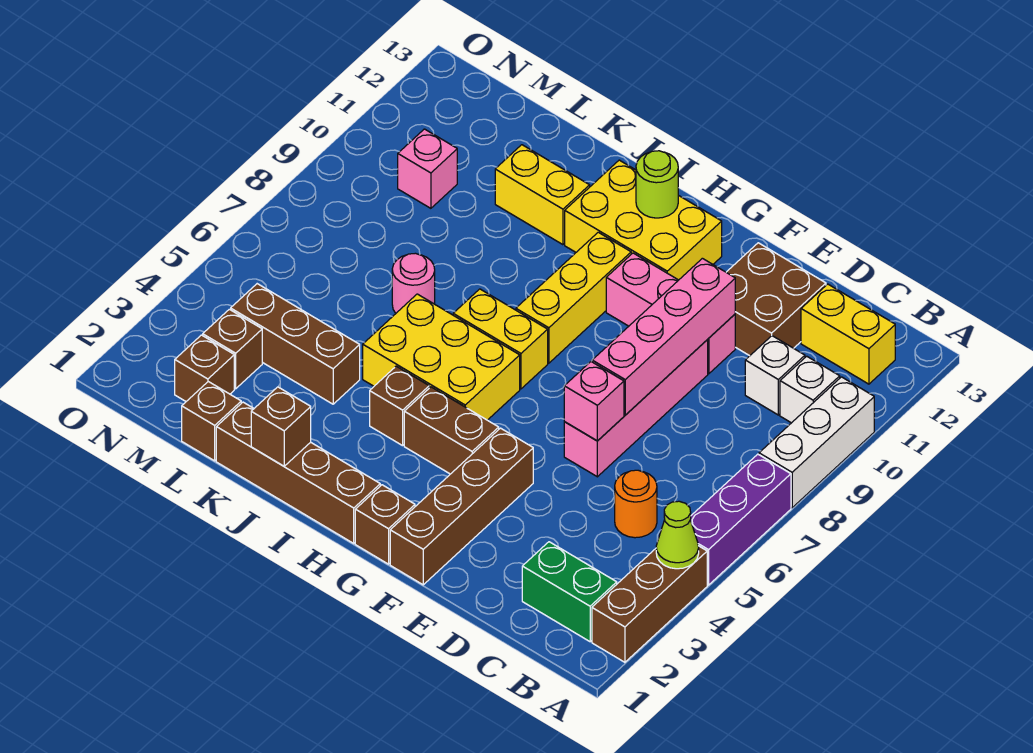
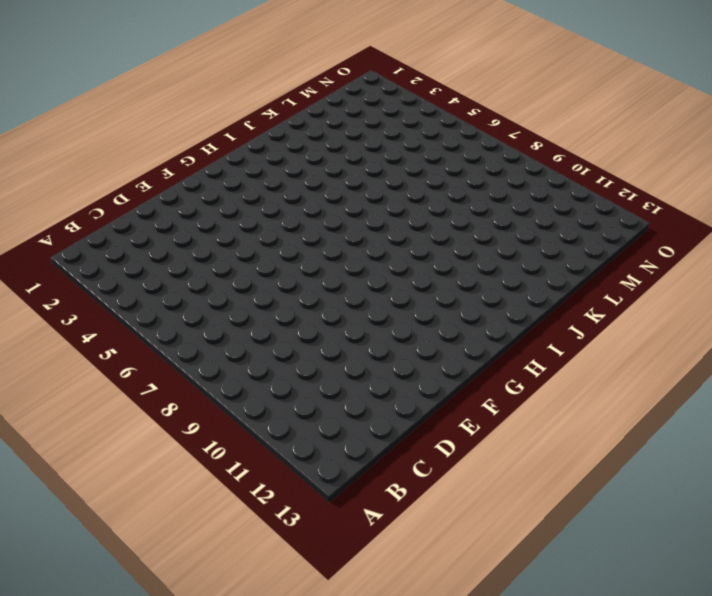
none -> brown brick A2:A4 level 1
none -> purple brick A5:A7 level 1
none -> white brick A8:A10 level 1
none -> green brick B2:C2 level 1

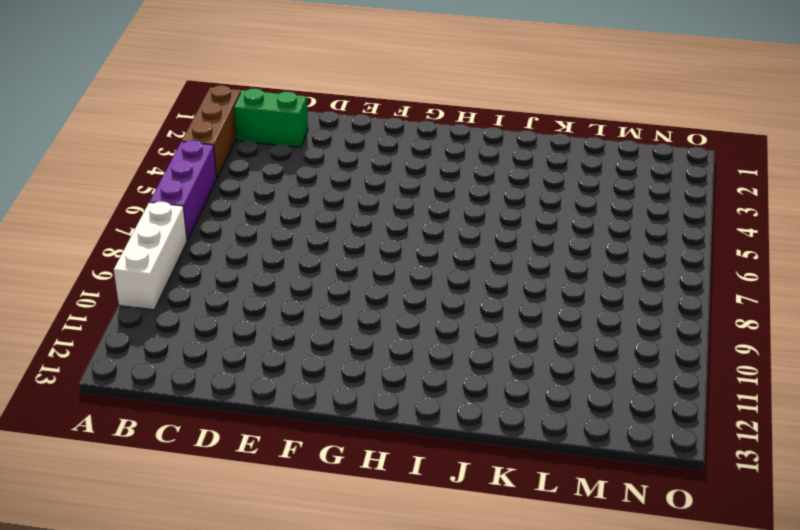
none -> white brick B10 level 1
none -> yellow brick B12:C12 level 1
none -> orange round brick C5 level 1
none -> white brick C10 level 1

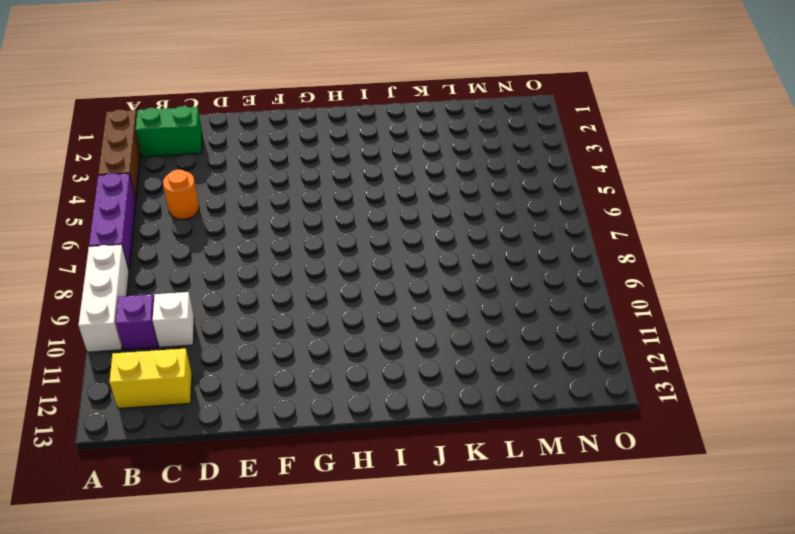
purple brick B10 level 1 -> white brick B10 level 1
none -> brown brick D11:E12 level 1
none -> pink brick E6:E9 level 1
none -> pink brick E10:G10 level 1
none -> brown brick F1:F4 level 1

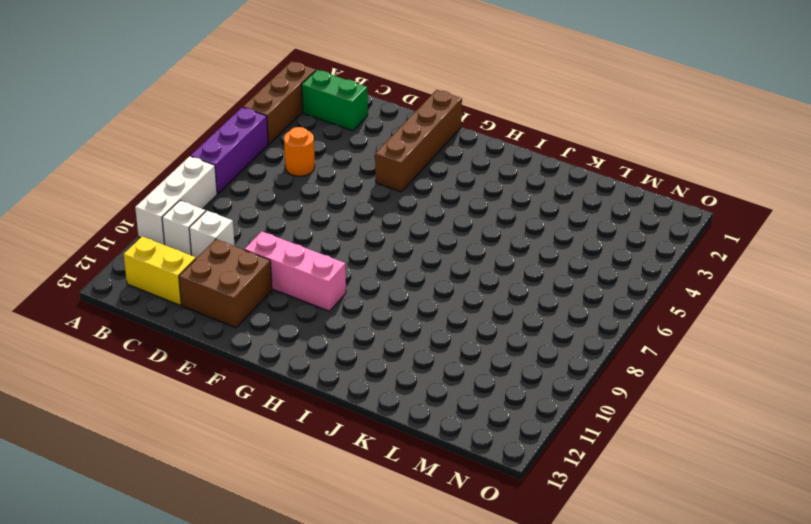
none -> pink brick E6:E9 level 1
none -> brown brick G1 level 1
none -> brown brick G4:H4 level 1
none -> yellow brick G11:I12 level 1

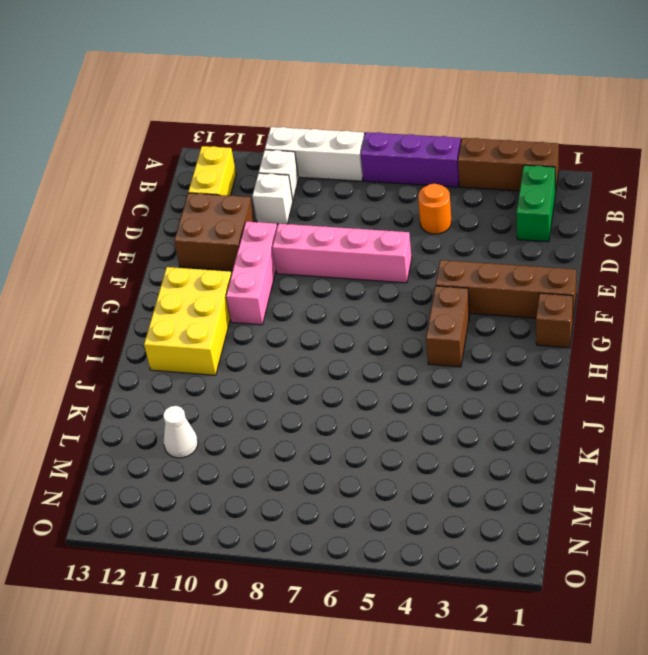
white cone L11 level 1 -> none
none -> brown brick H1:K1 level 1
none -> yellow brick H5:J6 level 1
none -> yellow brick H7:I7 level 1
none -> yellow brick H8:H10 level 1

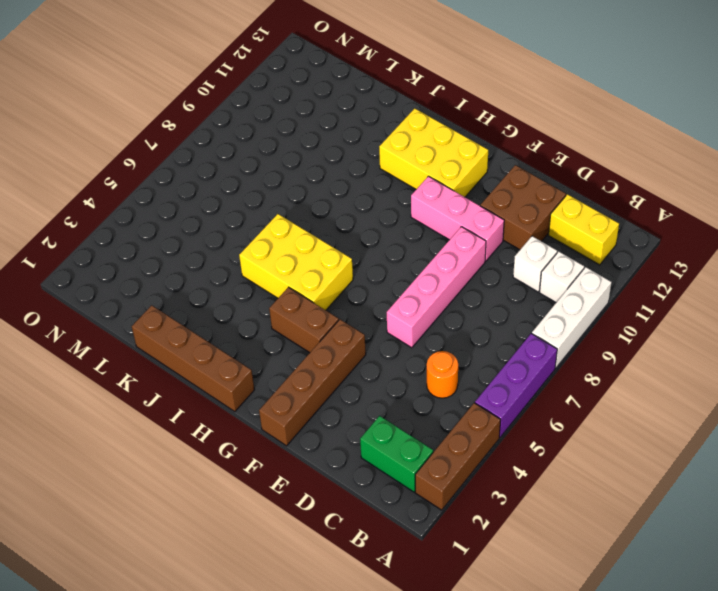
none -> brown brick G1 level 1
none -> yellow brick H7:I7 level 1
none -> yellow brick H8:H10 level 1
none -> brown brick I4 level 1

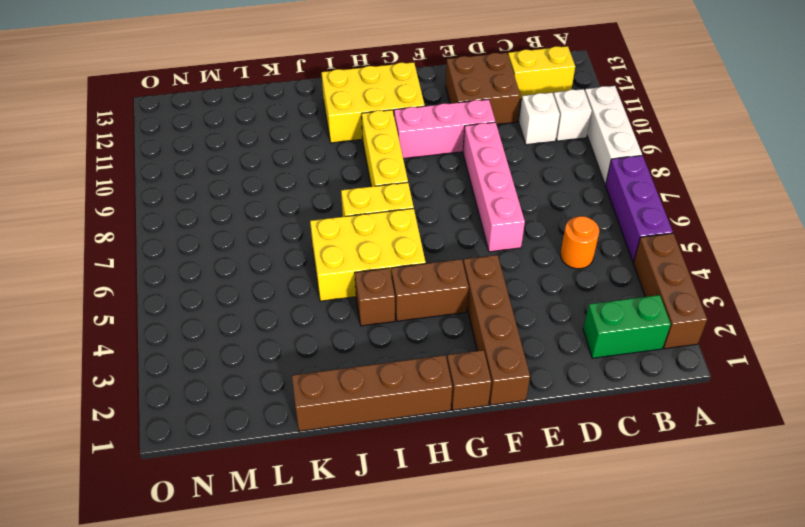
none -> yellow brick J11:K11 level 1
none -> brown brick K4:M4 level 1
none -> pink round brick K7 level 1
none -> brown brick L1 level 1

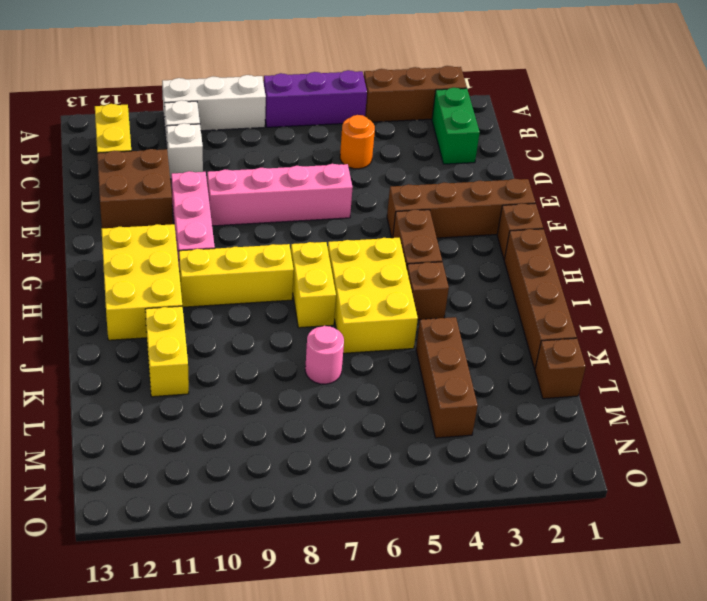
none -> brown brick M2 level 1
none -> brown brick M3 level 1
none -> pink brick M10 level 1
none -> lime cone A4 level 2

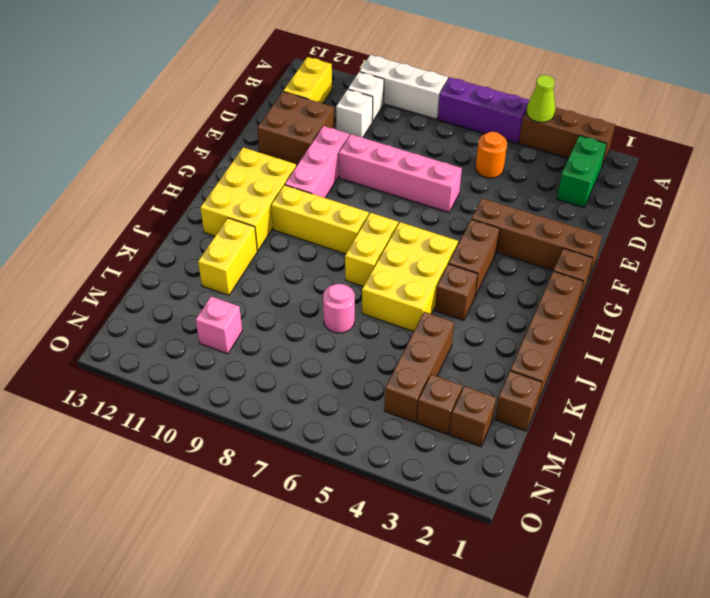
none -> pink brick E6 level 2
none -> pink brick E7:E10 level 2
none -> lime round brick H12 level 2
none -> brown brick J1 level 2

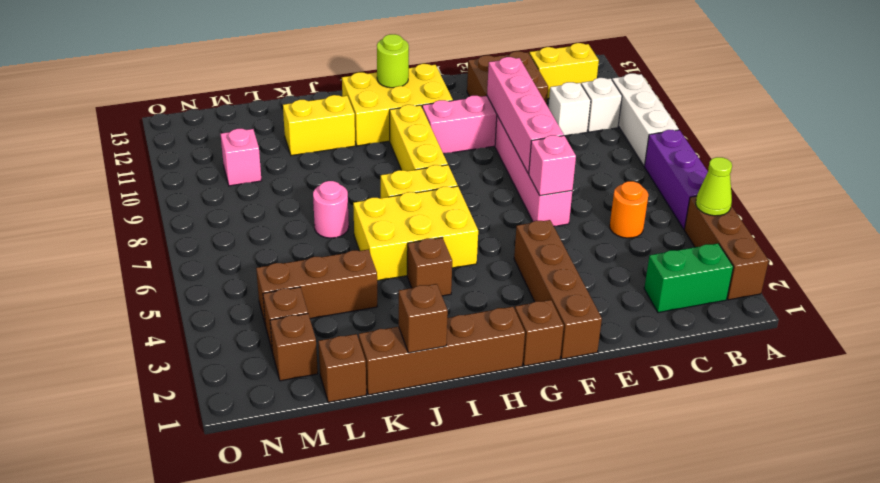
none -> brown brick G4:H4 level 1

